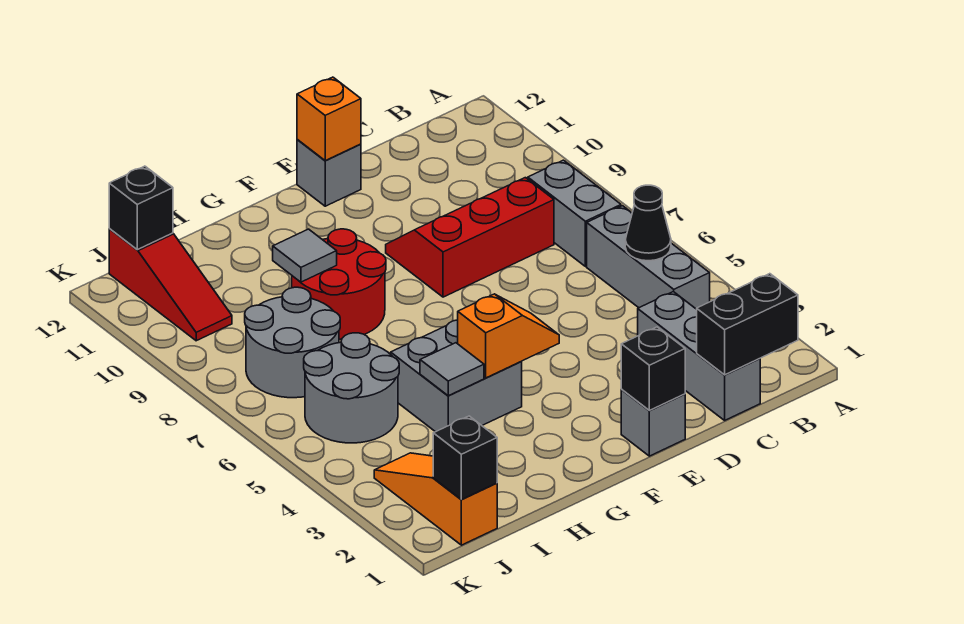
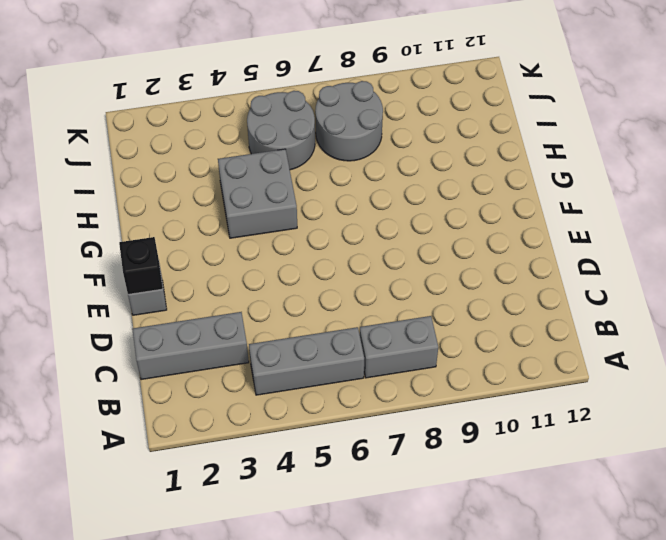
none -> red slope C8:E9 level 1 top 8
none -> grey brick E12 level 1
none -> red round brick G8:H9 level 1

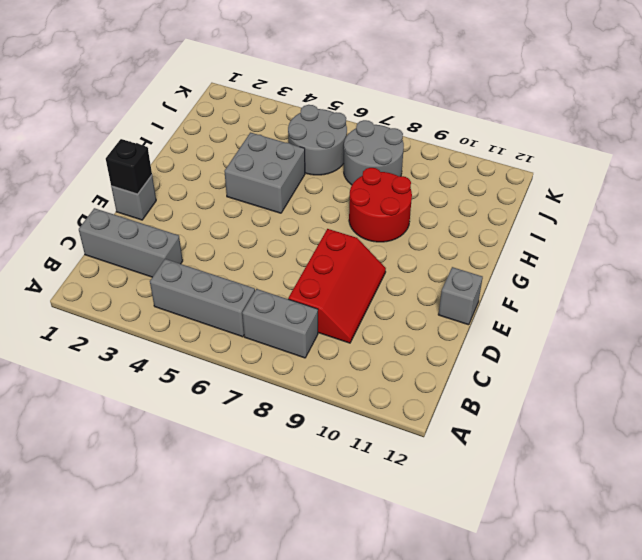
none -> orange slope J1:J3 level 1 top 1
none -> red slope J10:J12 level 1 top 12
none -> black brick B1:C1 level 2

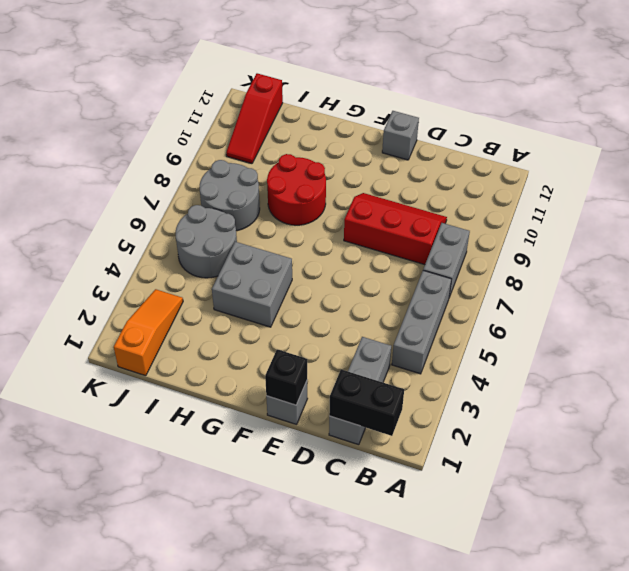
none -> black cone B5 level 2
none -> orange brick E12 level 2
none -> orange slope F4:G4 level 2 top G

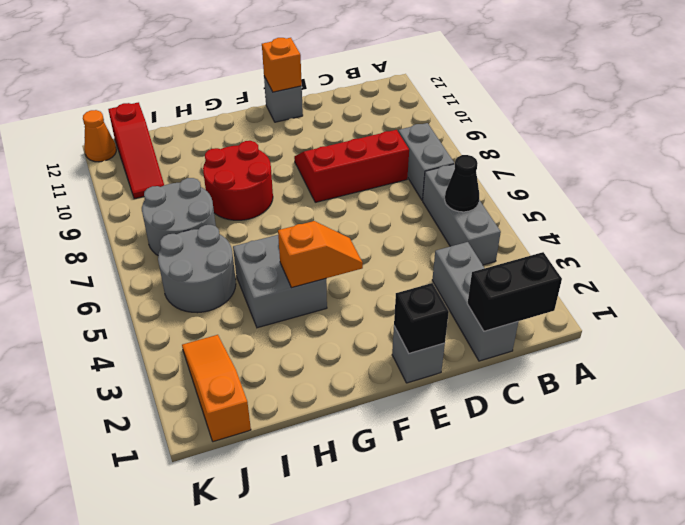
orange cone K12 level 1 -> none
none -> grey tile H4 level 2
none -> grey tile H9 level 2
none -> black brick J1 level 2

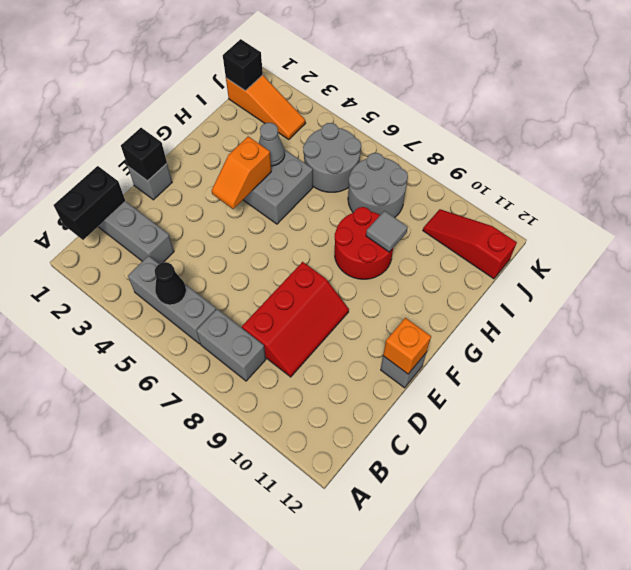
grey cone H4 level 2 -> grey tile H4 level 2
none -> black brick J12 level 2

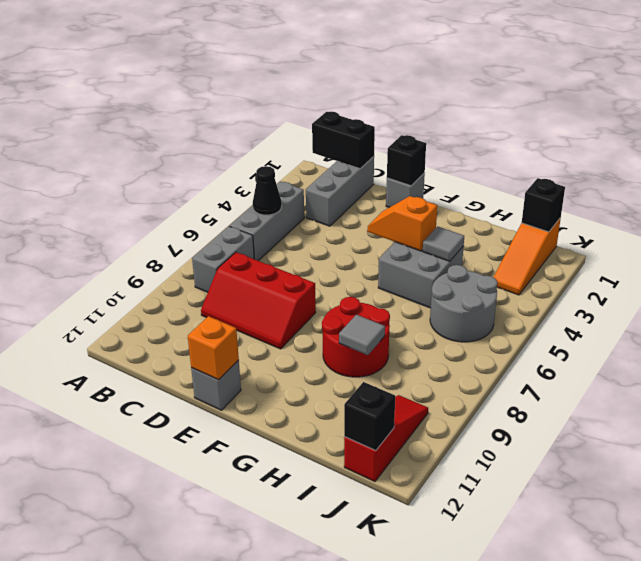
none -> grey round brick I7:J8 level 1

